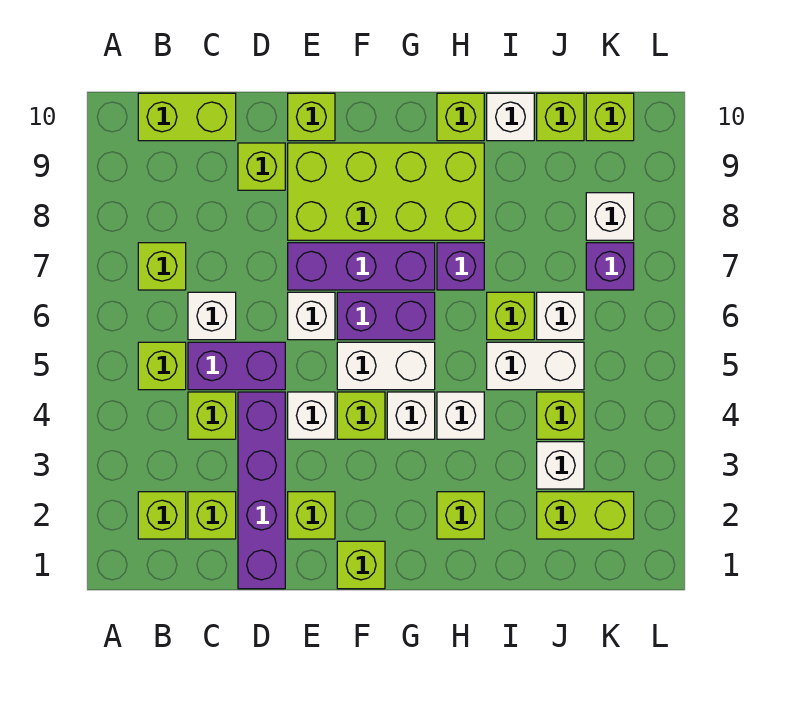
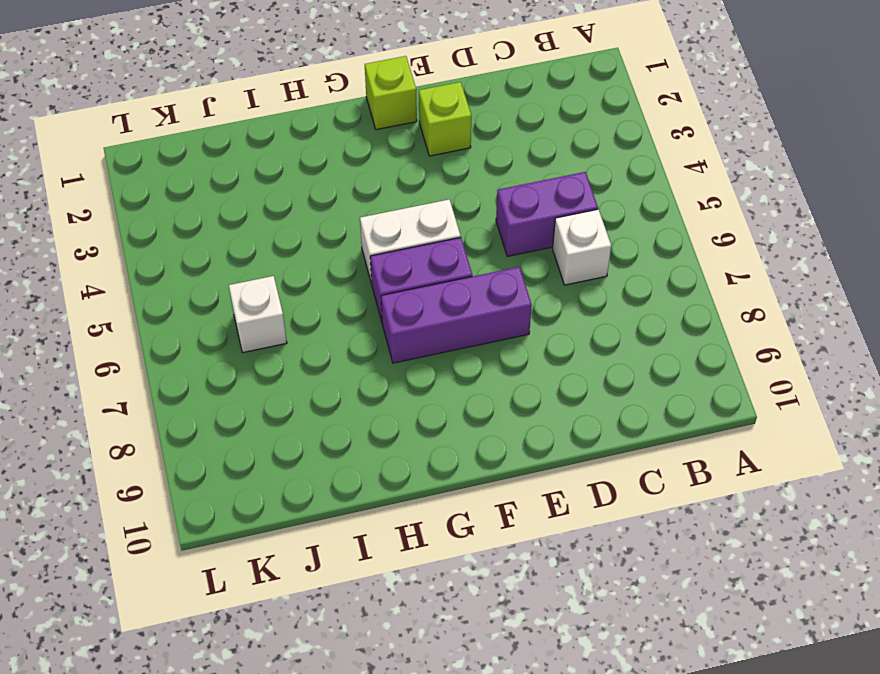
none -> lime brick B2 level 1
none -> lime brick B5 level 1
none -> lime brick B7 level 1
none -> lime brick B10:C10 level 1

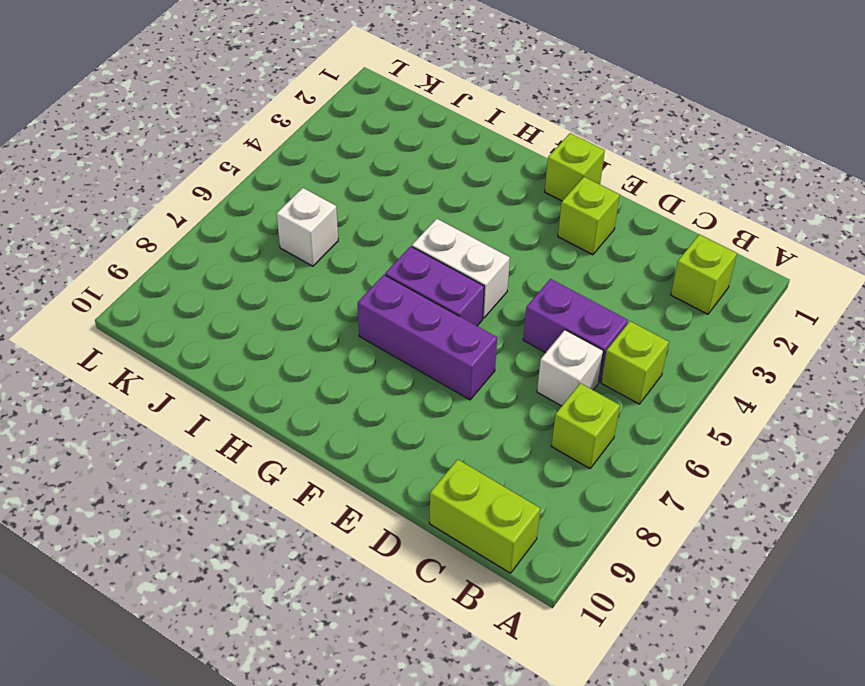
none -> lime brick C2 level 1
none -> lime brick C4 level 1
none -> purple brick D1:D4 level 1
none -> lime brick D9 level 1

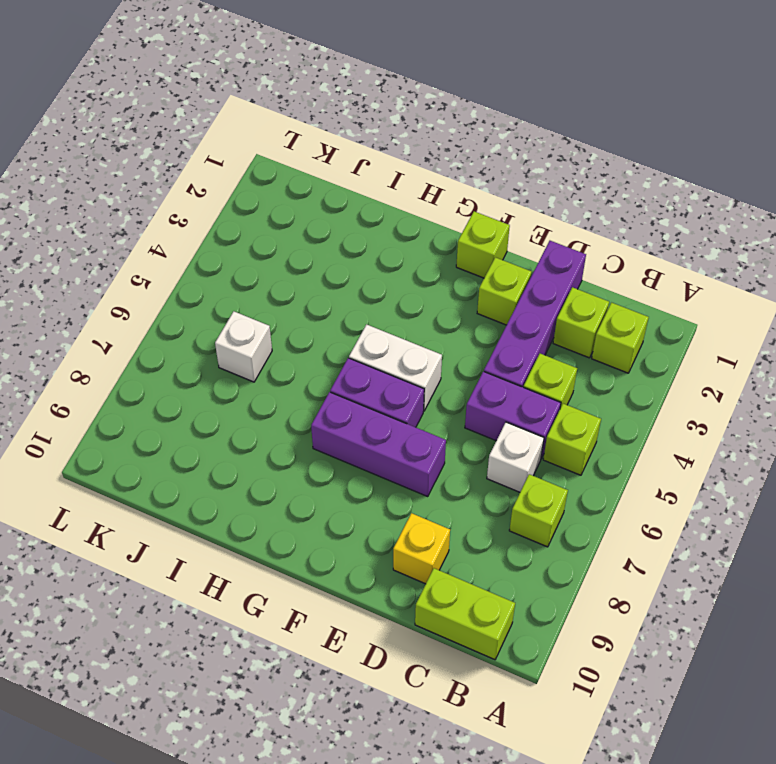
yellow brick D9 level 1 -> lime brick D9 level 1
none -> white brick E4 level 1
none -> white brick E6 level 1
none -> lime brick E8:H9 level 1
none -> lime brick E10 level 1

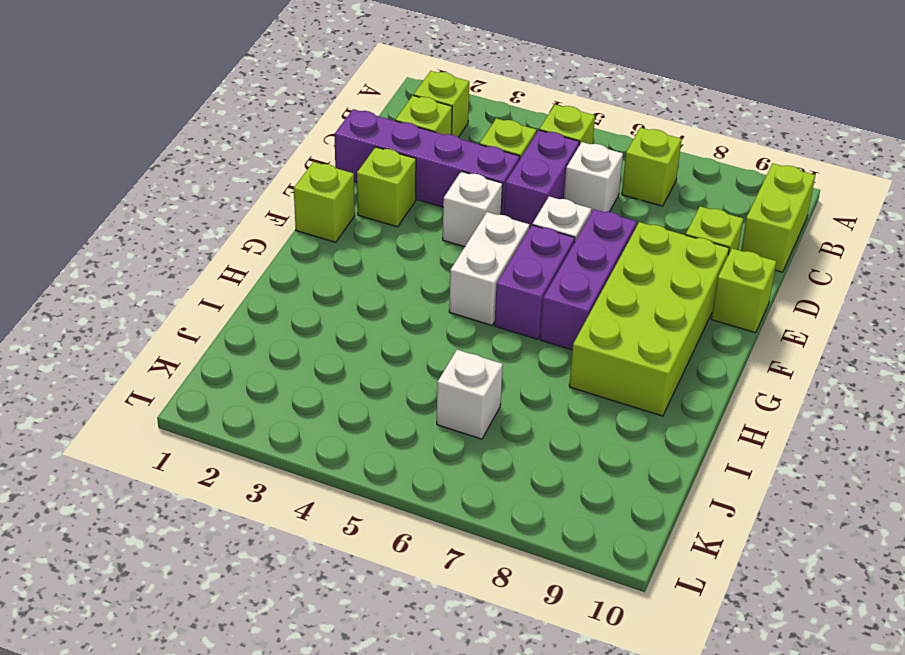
none -> lime brick F4 level 1
none -> white brick G4 level 1
none -> lime brick H2 level 1
none -> white brick H4 level 1

